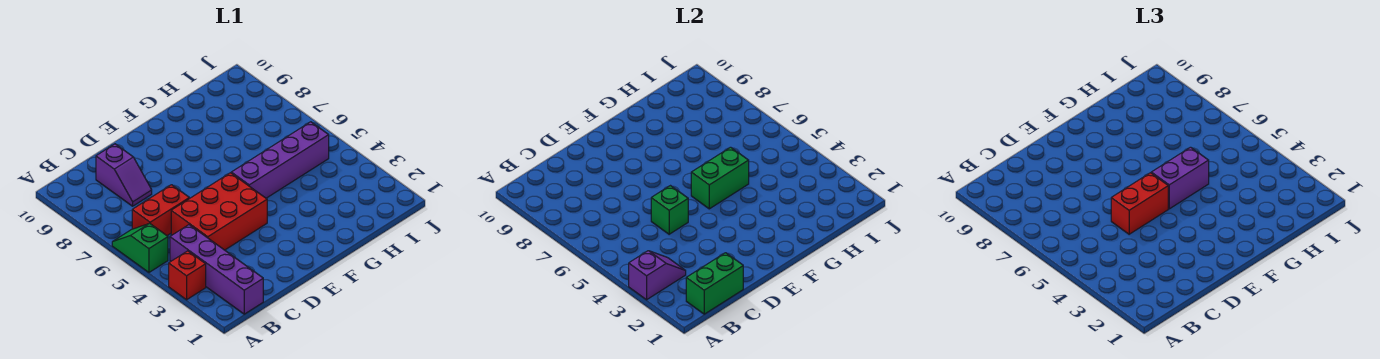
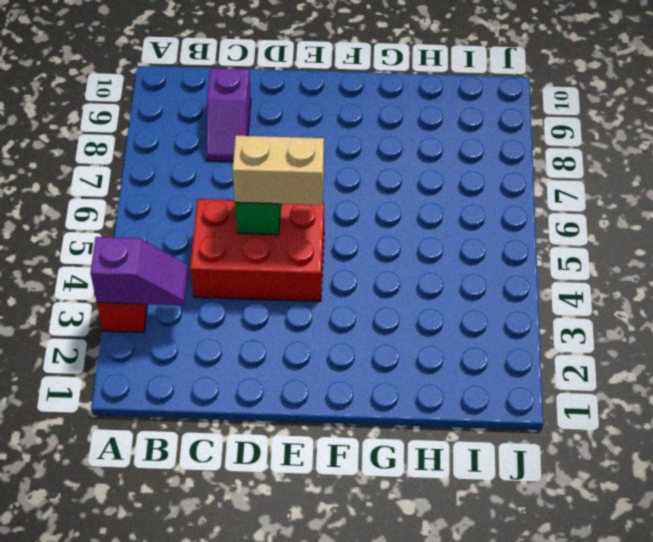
tan brick D5:E5 level 3 -> red brick D5:E5 level 3
none -> green slope A5:A6 level 1 top 5
none -> purple brick B1:B4 level 1
none -> red brick B6:C6 level 1

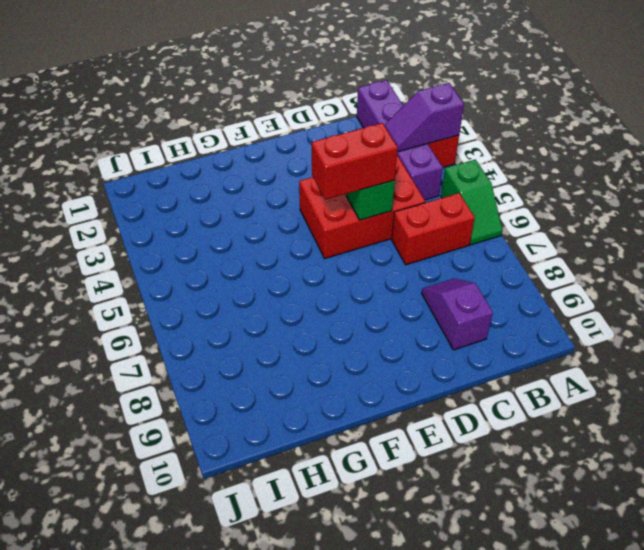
none -> purple brick F5:I5 level 1
none -> green brick B1:C1 level 2
none -> green brick F5:G5 level 2

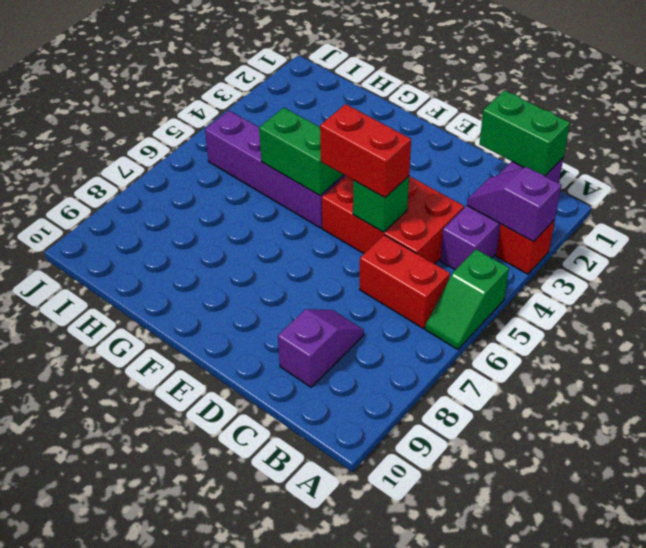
none -> purple brick F5:G5 level 3

